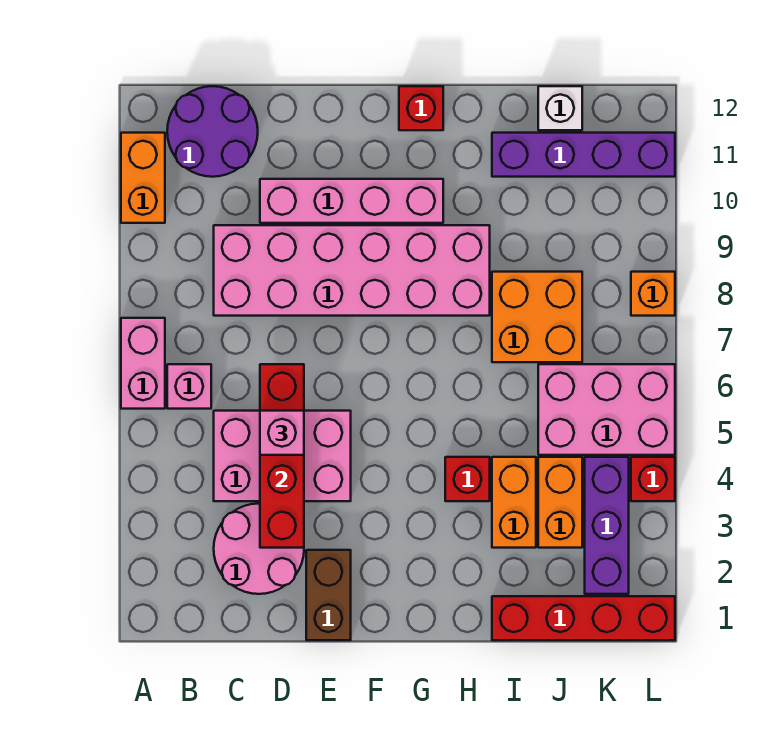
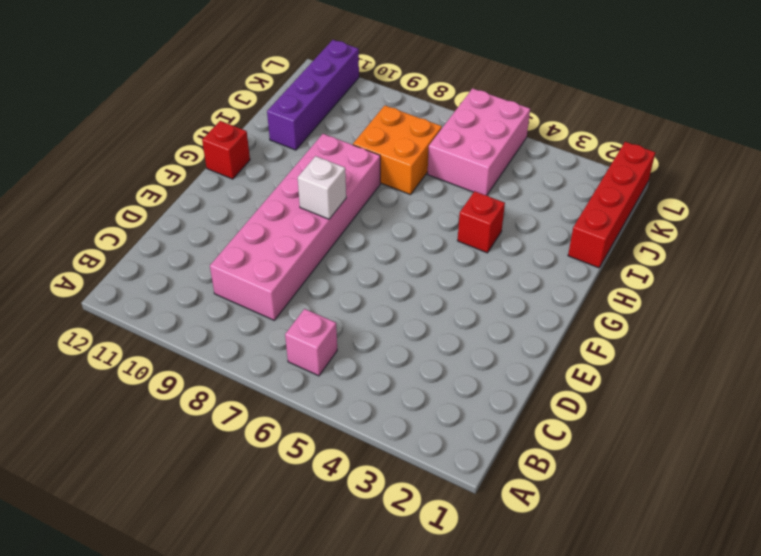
white brick F8 level 2 -> white brick J12 level 1
none -> pink brick A6:A7 level 1
none -> orange brick A10:A11 level 1
none -> purple round brick B11:C12 level 1

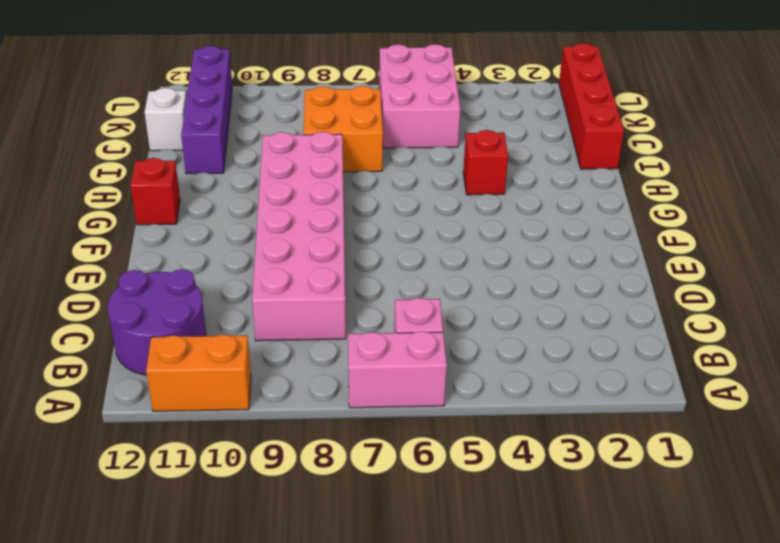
none -> pink round brick C2:D3 level 1
none -> pink brick C4:E5 level 1
none -> pink brick D10:G10 level 1

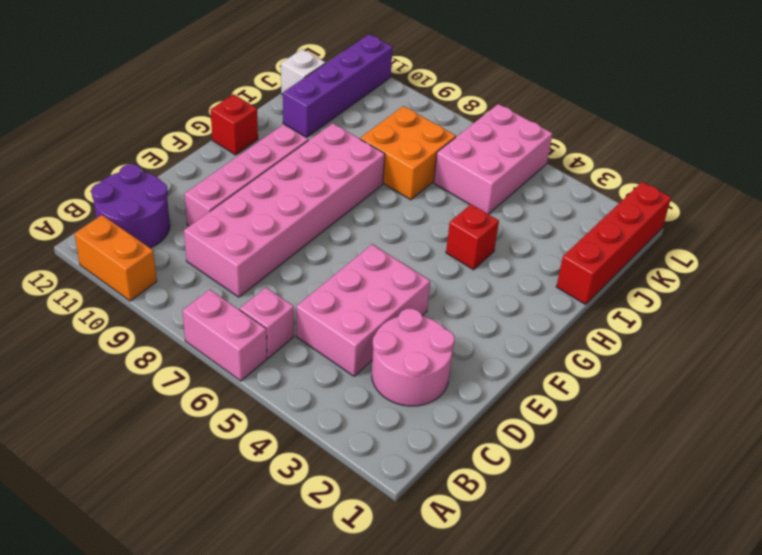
none -> brown brick E1:E2 level 1
none -> orange brick I3:I4 level 1
none -> orange brick J3:J4 level 1

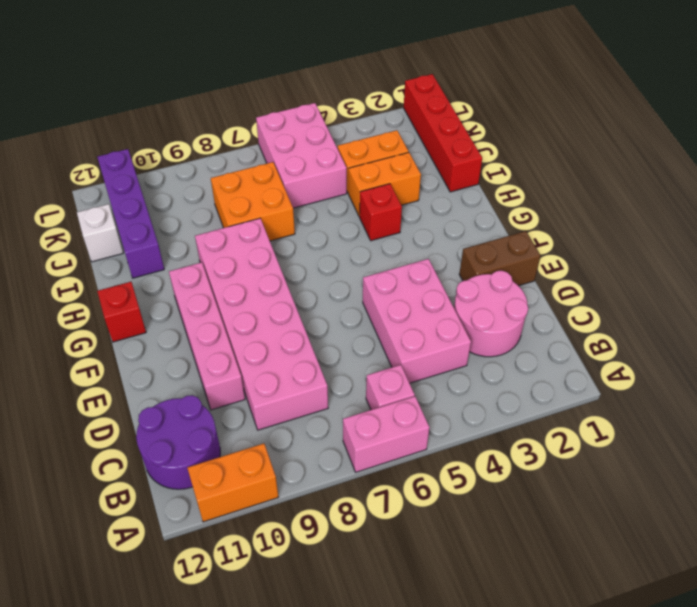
none -> purple brick K2:K4 level 1
none -> red brick L4 level 1
none -> orange brick L8 level 1

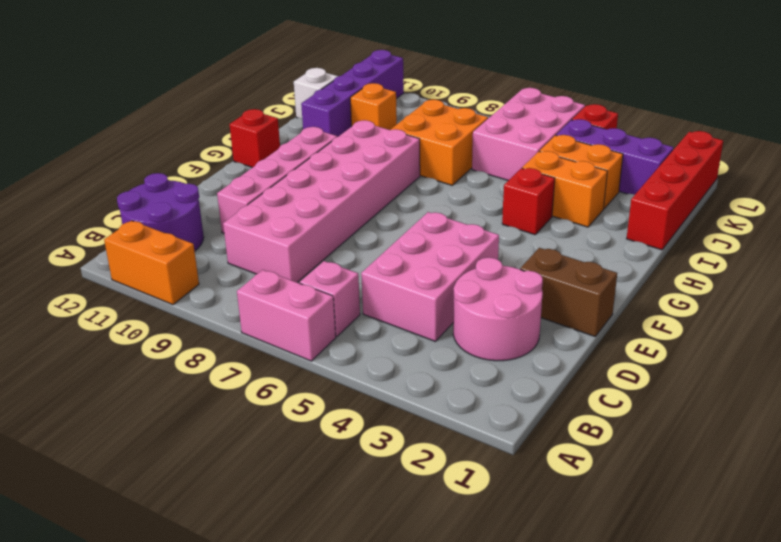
orange brick J10 level 1 -> orange brick L8 level 1
none -> red brick D3:D6 level 2
none -> pink brick D5 level 3

